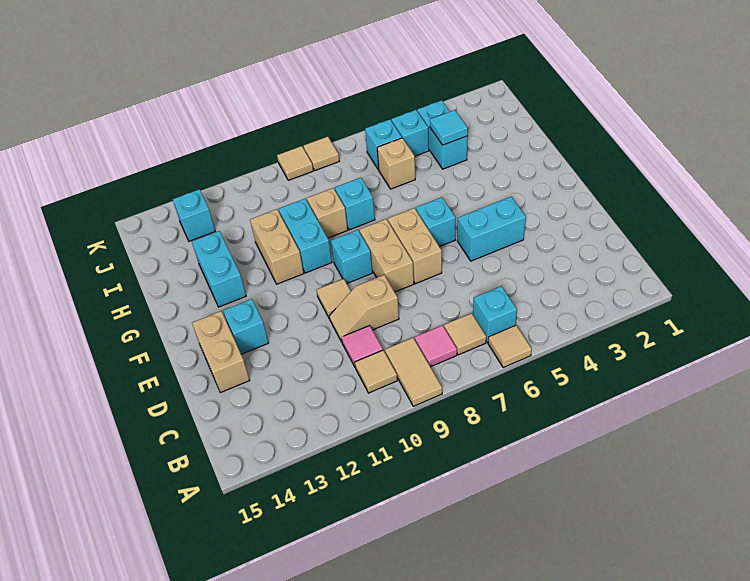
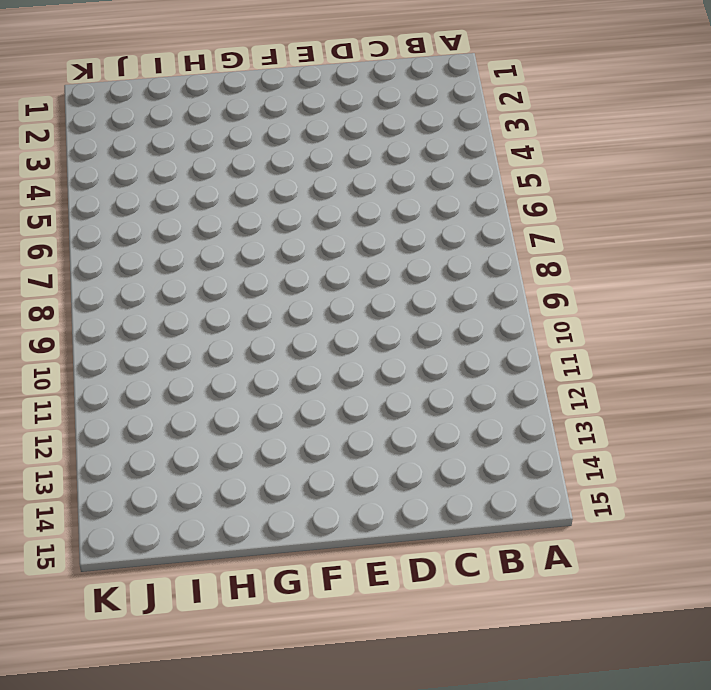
none -> tan tile A6 level 1
none -> tan tile A9:B9 level 1
none -> cyan brick B6 level 1

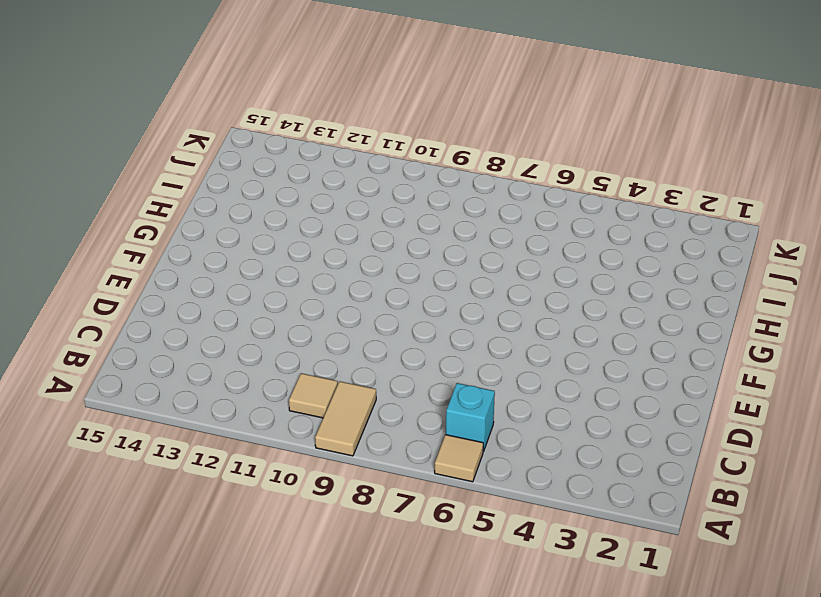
none -> tan tile B7 level 1
none -> pink tile B8 level 1
none -> pink tile C10 level 1

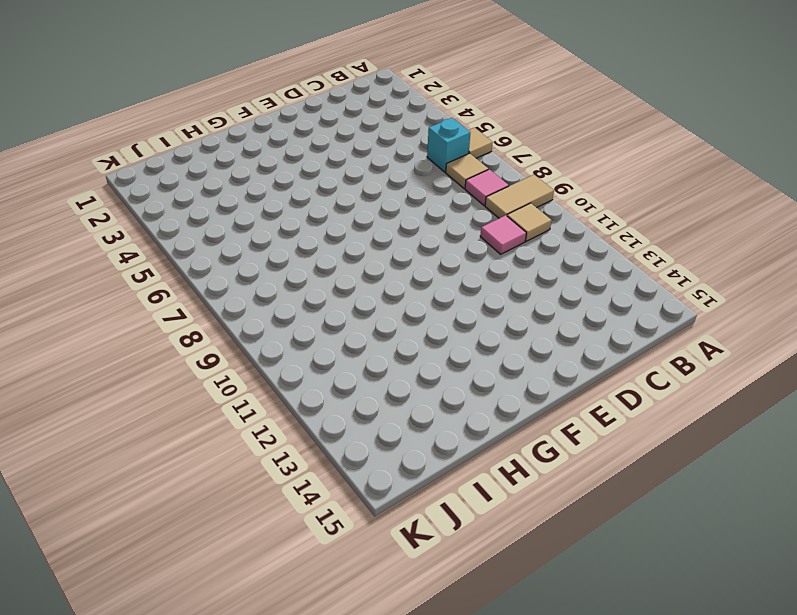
none -> tan slope D9:D10 level 1 top 9
none -> tan brick D14:E14 level 1
none -> cyan brick E4:E5 level 1

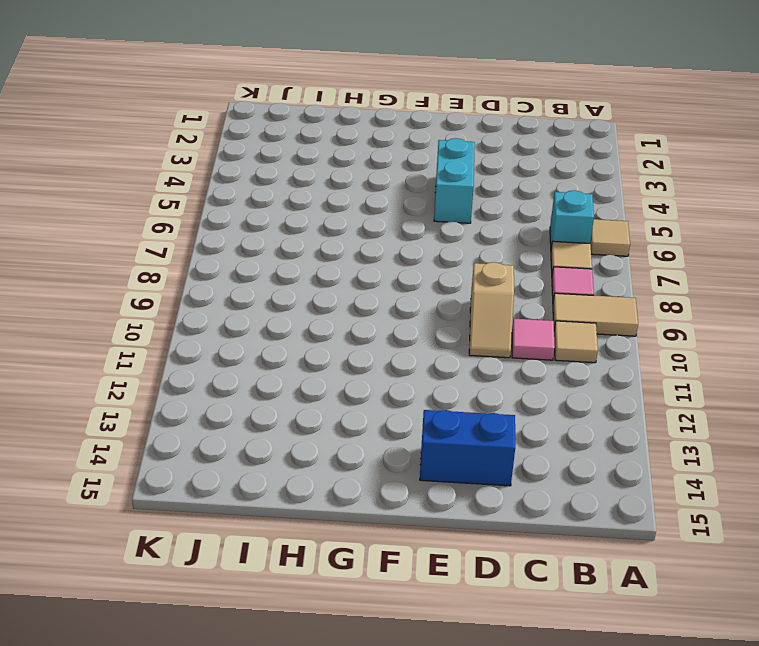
blue brick D14:E14 level 1 -> tan brick D14:E14 level 1
none -> tan brick E7:F7 level 1
none -> tan brick E8:F8 level 1
none -> tan tile E10 level 1

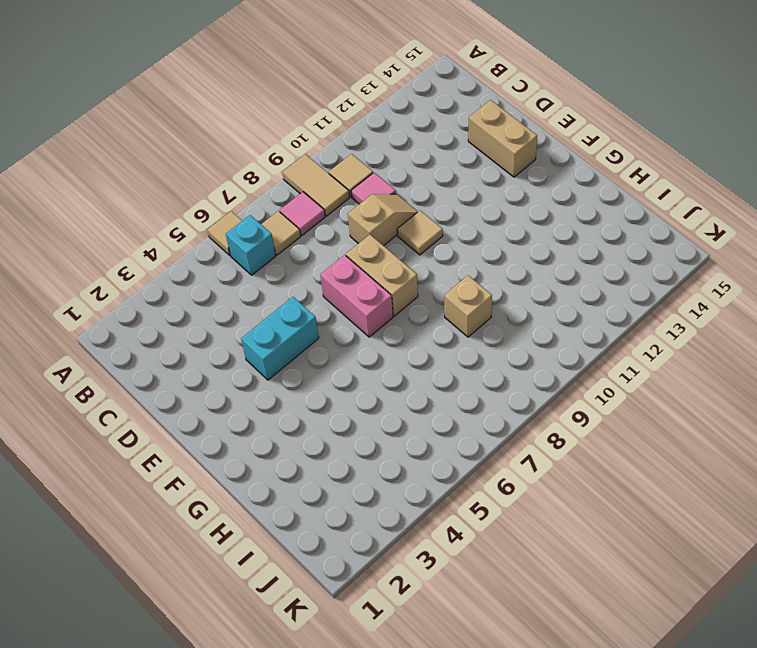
pink brick E7:F7 level 1 -> tan brick E7:F7 level 1
none -> cyan brick E13 level 1
none -> cyan brick F6 level 1
none -> cyan brick F9 level 1

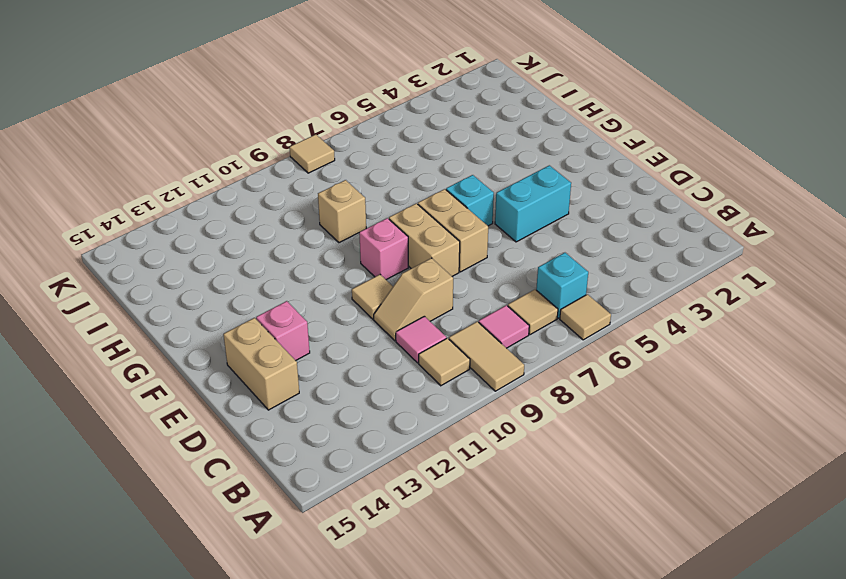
pink brick E13 level 1 -> cyan brick E13 level 1
pink brick F9 level 1 -> cyan brick F9 level 1
none -> cyan brick G10:H10 level 1
none -> tan brick G11:H11 level 1
none -> cyan brick G13:H13 level 1

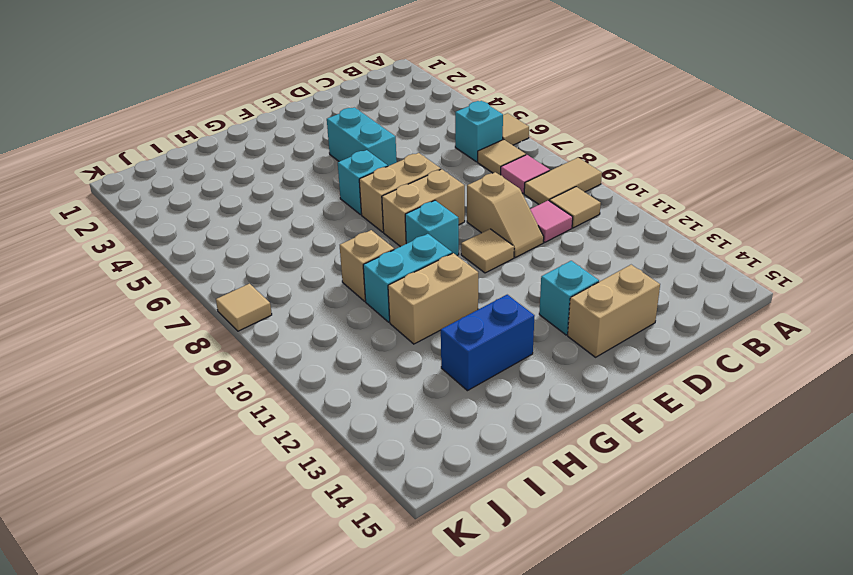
blue brick G13:H13 level 1 -> cyan brick G13:H13 level 1
none -> cyan brick H8 level 1
none -> cyan brick I4:J4 level 1
none -> tan brick I6 level 1

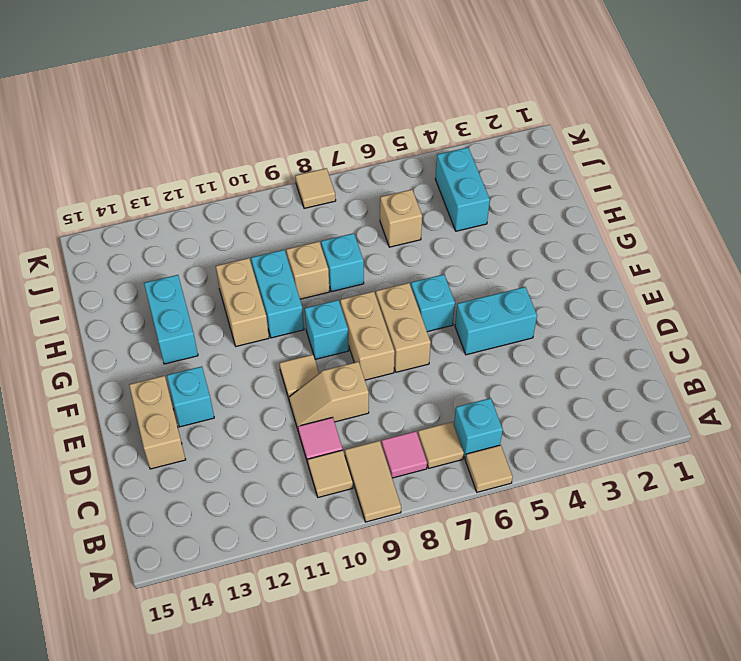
none -> cyan brick J5 level 1
none -> cyan brick J6 level 1
none -> cyan brick J13 level 1

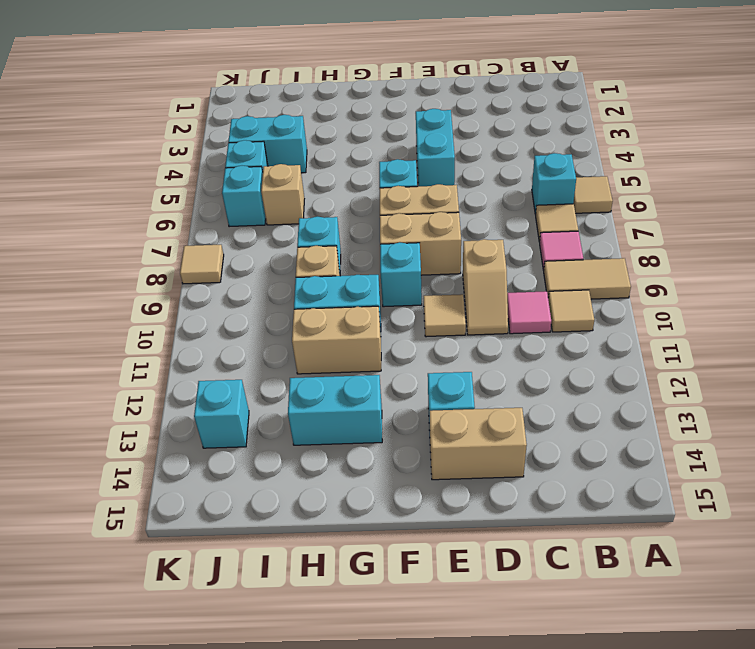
none -> tan tile K9 level 1
none -> cyan tile I4 level 2

